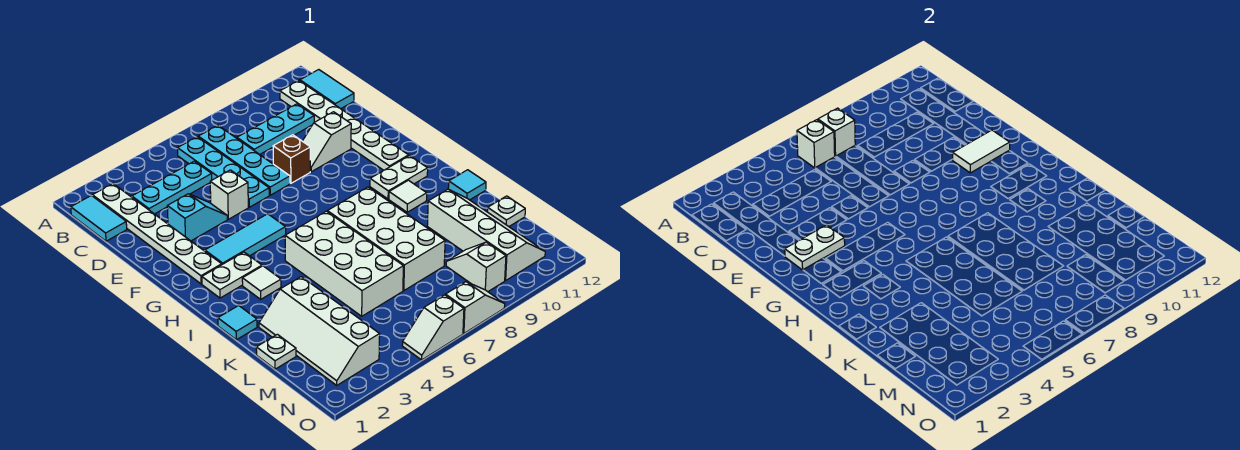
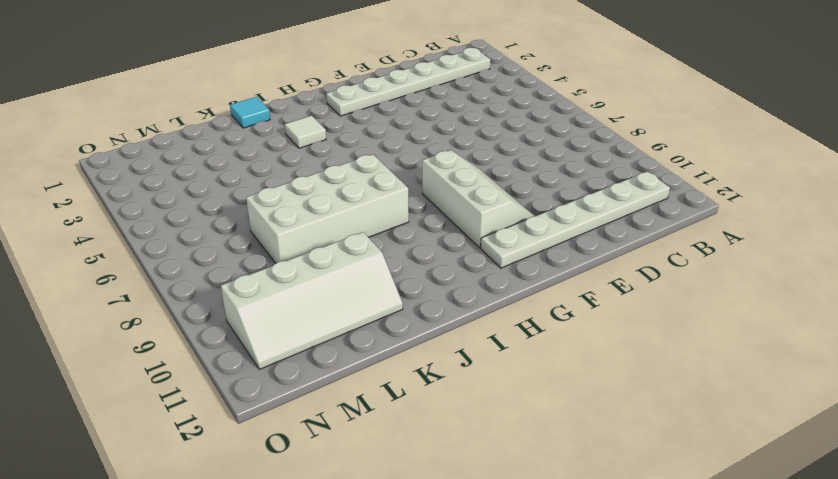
white slope F8:G10 level 1 top G -> none
none -> cyan tile B1:C1 level 1
none -> cyan plate B6:E6 level 1
none -> cyan plate B7:E7 level 1
none -> cyan tile B12:C12 level 1

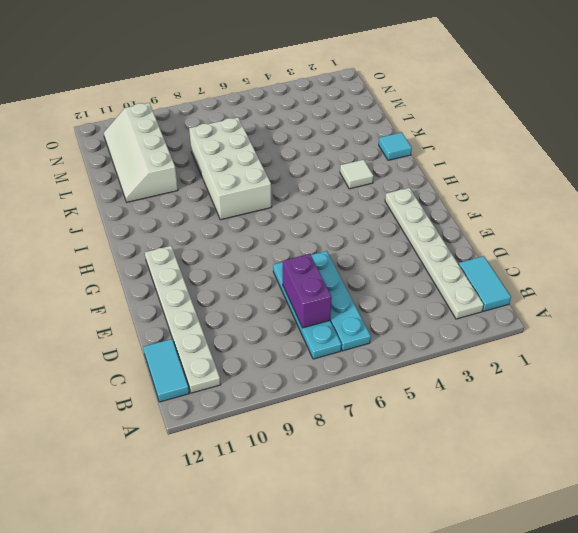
purple brick C7:D7 level 2 -> none
none -> cyan plate C3:C5 level 1
none -> cyan plate C8:C10 level 1
none -> cyan slope E3:E4 level 1 top 3
none -> white brick E5 level 1

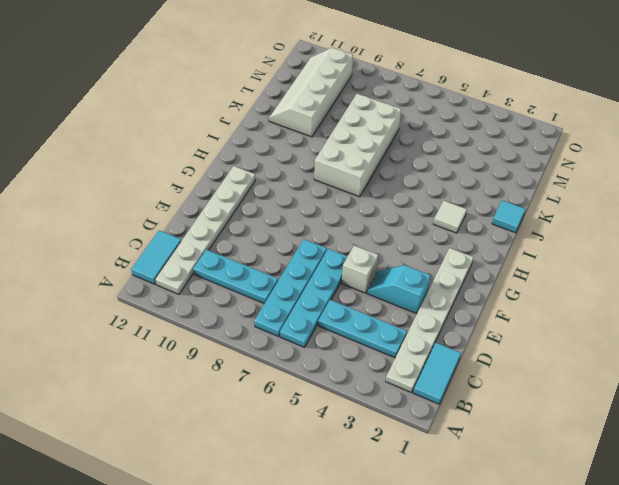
none -> brown brick E8 level 1
none -> white slope E9:E10 level 1 top 10
none -> cyan tile G3:G5 level 1
none -> white plate H2:H3 level 1

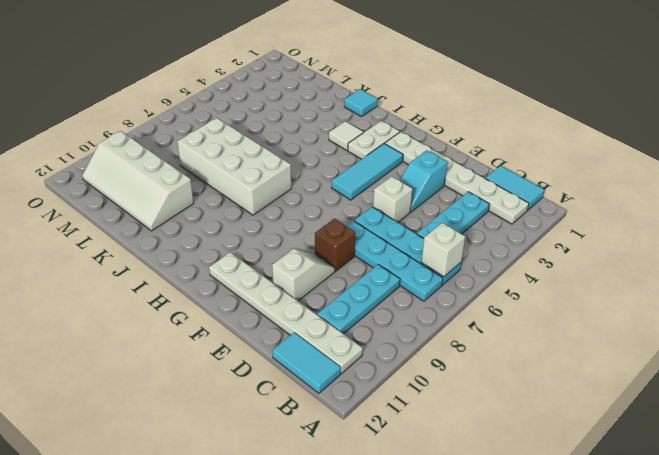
none -> white plate H10:H11 level 1
none -> white brick I5:L6 level 1
none -> white tile I10 level 1
none -> cyan tile J12 level 1

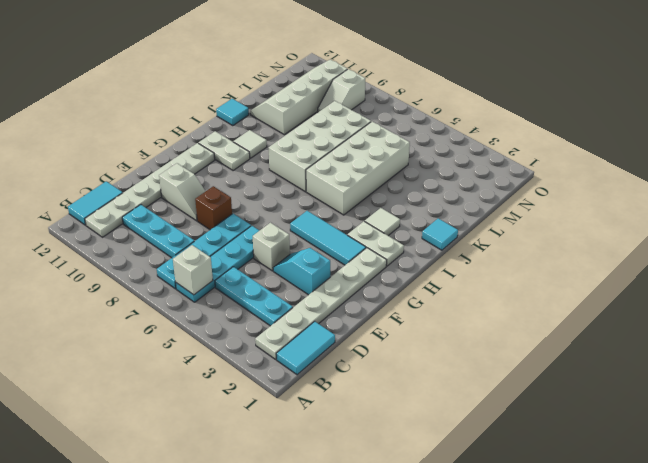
none -> white slope K2:N3 level 1 top 3
none -> white plate L1 level 1
none -> white plate L12 level 1
none -> white slope O5:O6 level 1 top 6

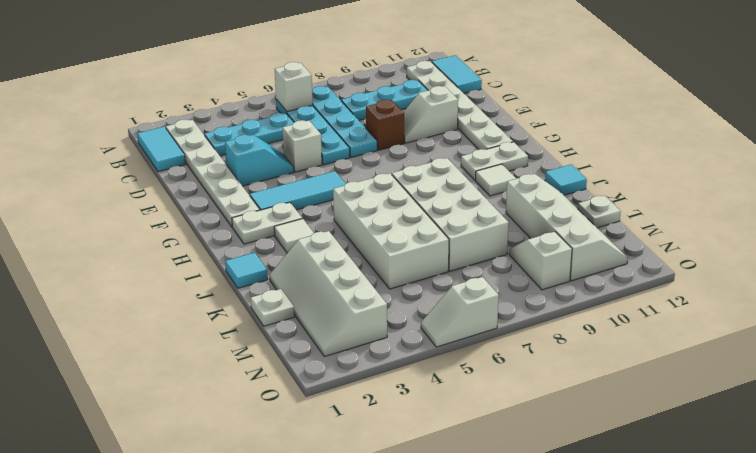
none -> white slope O7:O8 level 1 top 7
none -> white brick B7 level 2
none -> white plate F2:F3 level 2
none -> white tile F10:F11 level 2

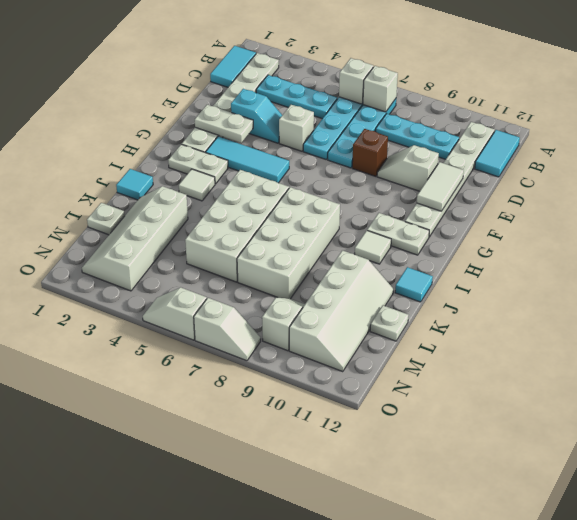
white tile E11:F11 level 2 -> white tile F10:F11 level 2

